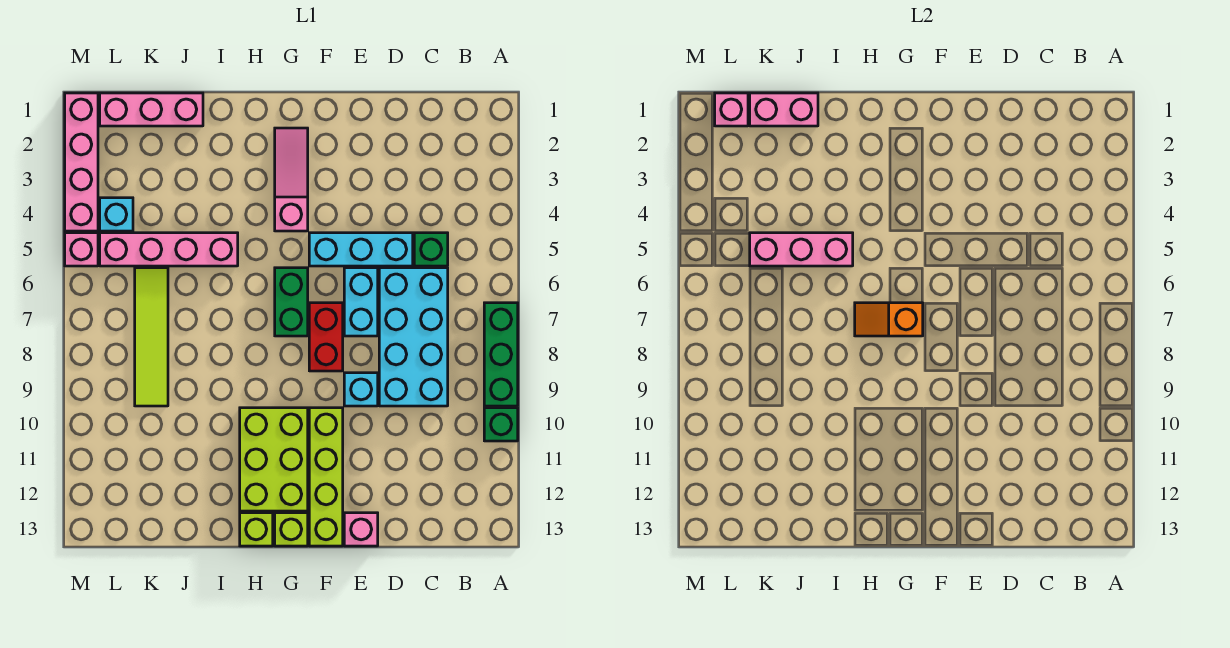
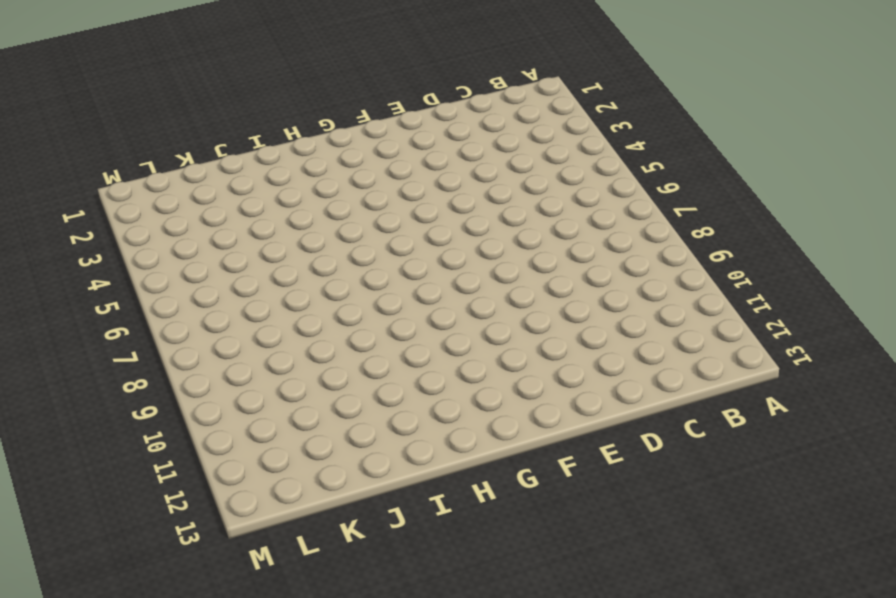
none -> green brick A7:A9 level 1
none -> green brick A10 level 1
none -> green brick C5 level 1

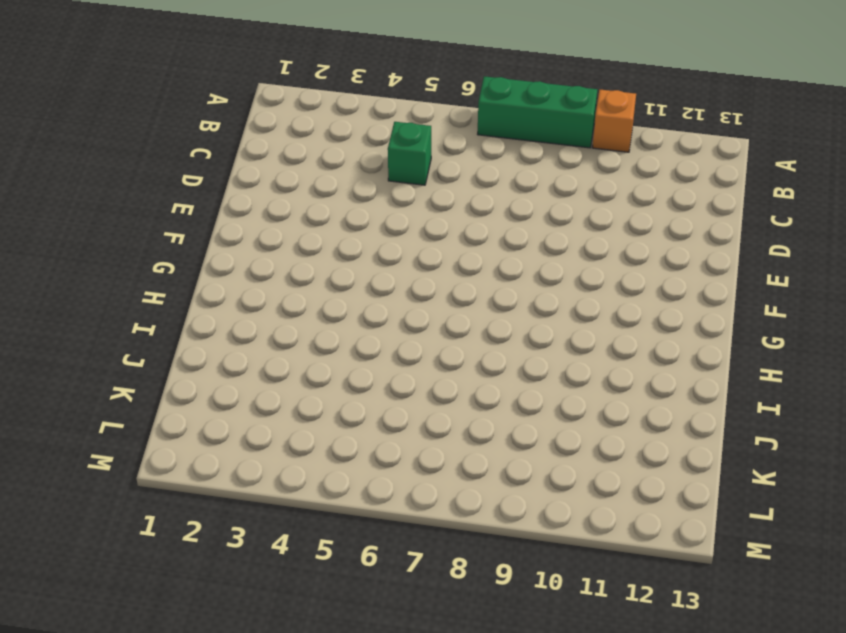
orange brick A10 level 1 -> green brick A10 level 1
none -> cyan brick C6:D9 level 1
none -> cyan brick D5:F5 level 1
none -> cyan brick E6:E7 level 1

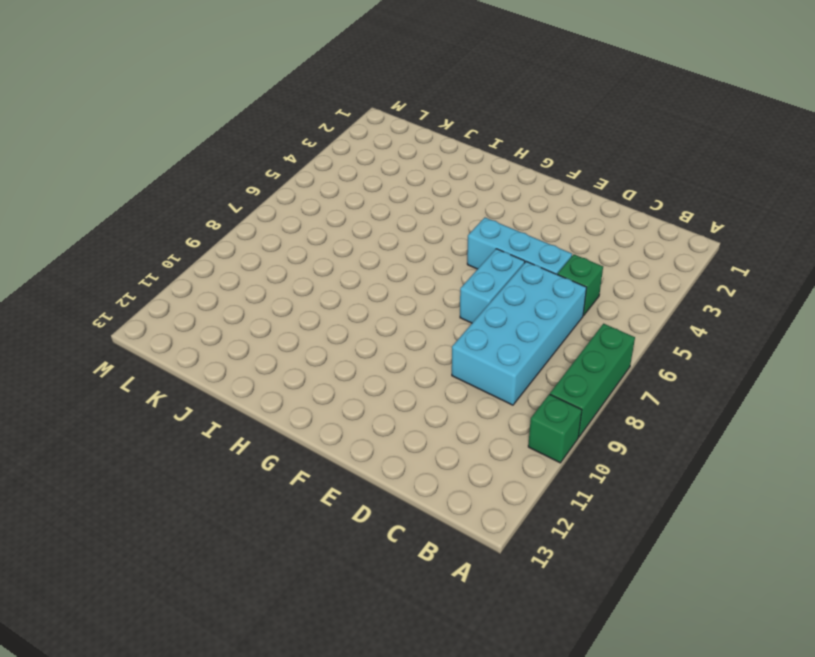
none -> cyan brick E9 level 1
none -> pink brick E13 level 1
none -> red brick F7:F8 level 1

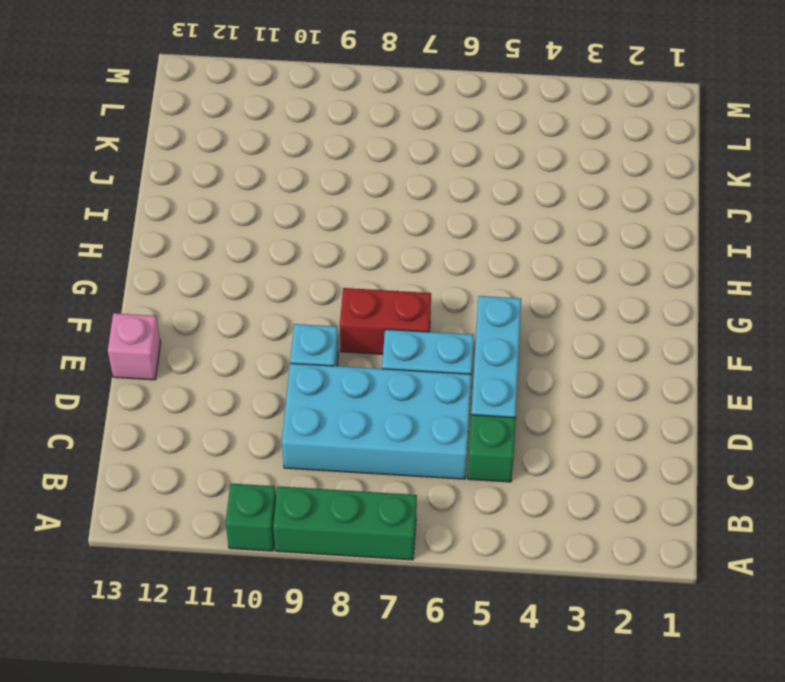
none -> lime brick F10:F13 level 1
none -> pink slope G2:G4 level 1 top 4
none -> green brick G6:G7 level 1

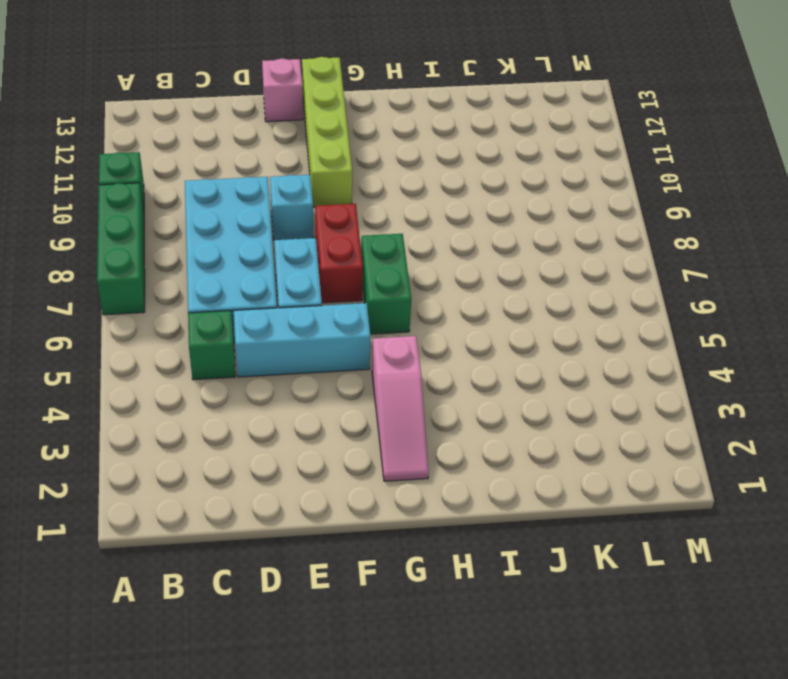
none -> lime brick G10:H12 level 1
none -> lime brick G13 level 1
none -> lime brick H13 level 1

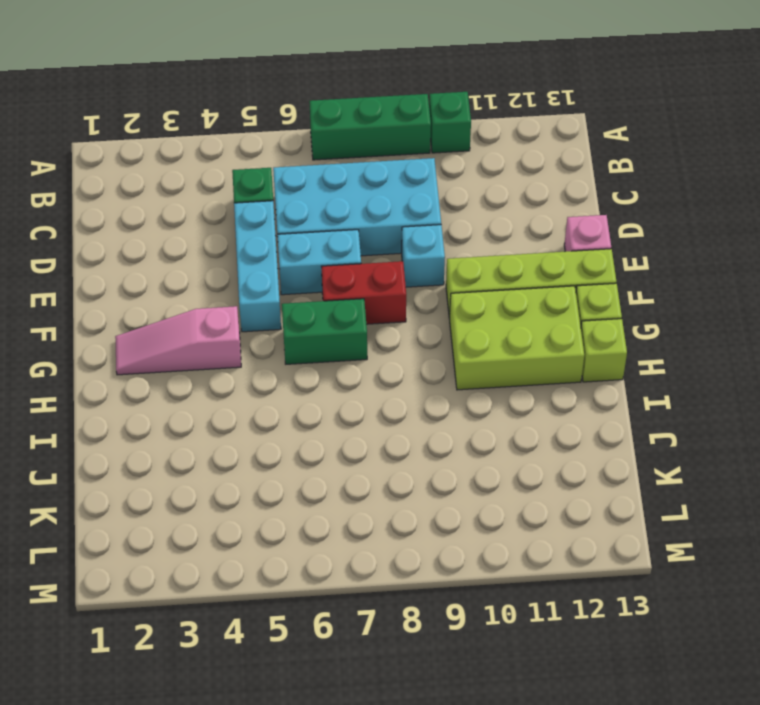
none -> pink brick I5:L5 level 1
none -> pink brick J1:L1 level 1
none -> lime tile K6:K9 level 1

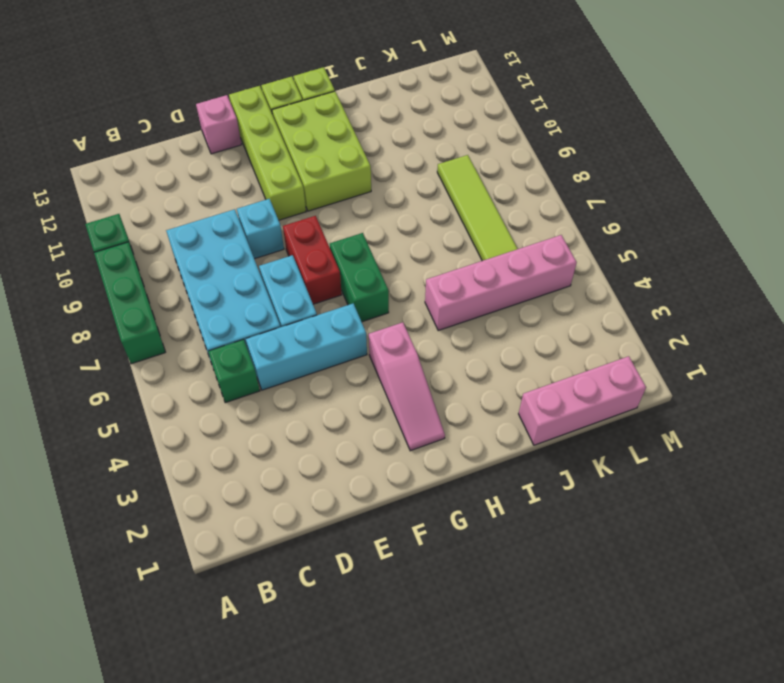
none -> cyan brick L4 level 1
none -> pink brick M1:M4 level 1
none -> pink brick M5 level 1

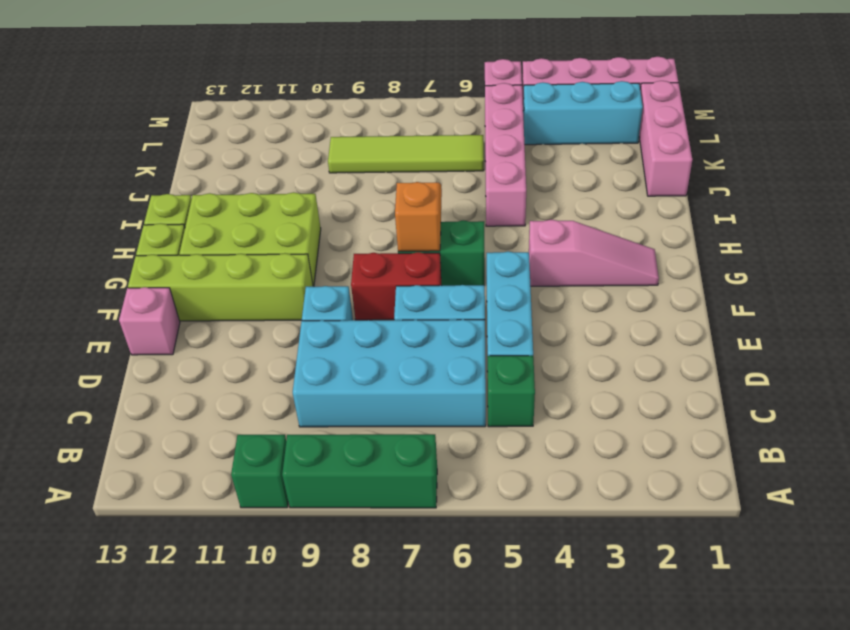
cyan brick L2:L4 level 1 -> cyan brick L4 level 1
none -> pink brick I5:K5 level 2
none -> pink brick J1:K1 level 2
none -> pink brick L1 level 2

